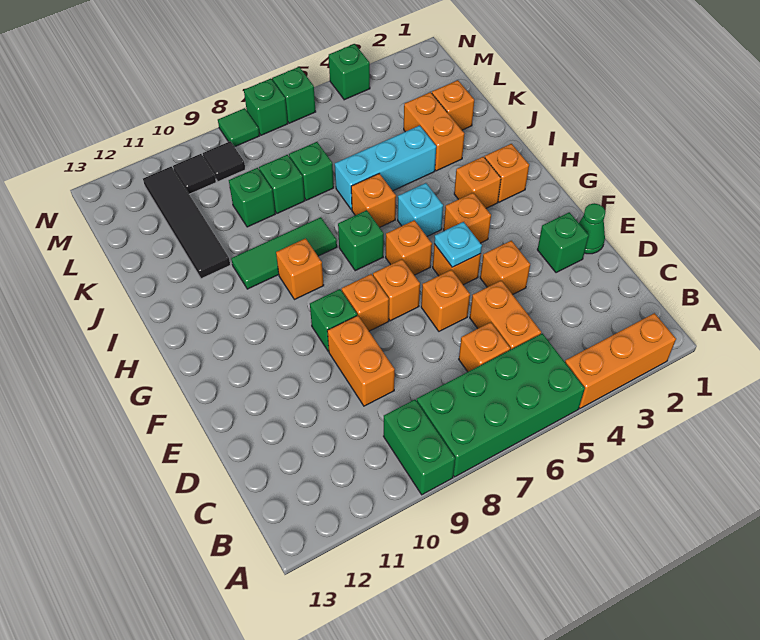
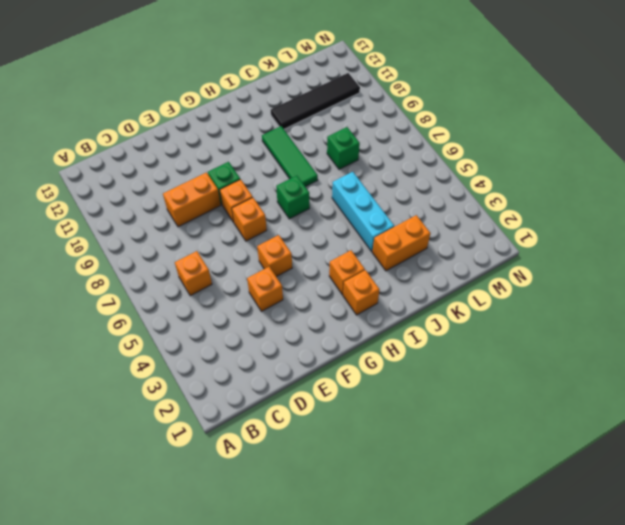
none -> orange brick A2:A4 level 1
none -> green brick A5:B8 level 1
none -> green brick A9:B9 level 1
none -> orange brick C5:D5 level 1

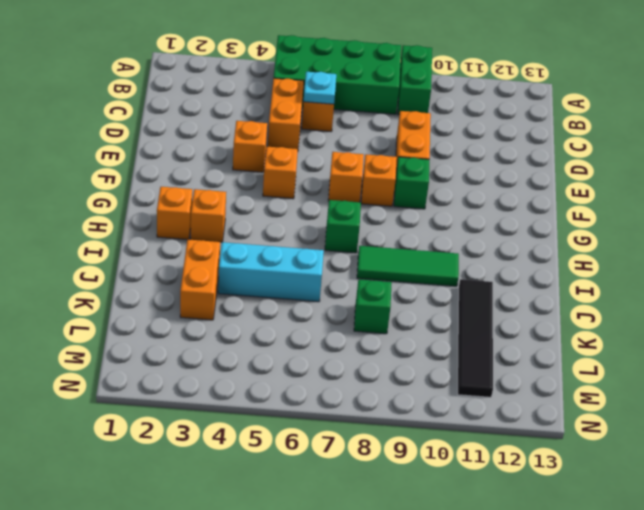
cyan plate C6 level 2 -> cyan plate F5 level 2
none -> orange brick A2:A4 level 1
none -> green cone E1 level 1
none -> green brick E2 level 1
none -> orange brick E6 level 1

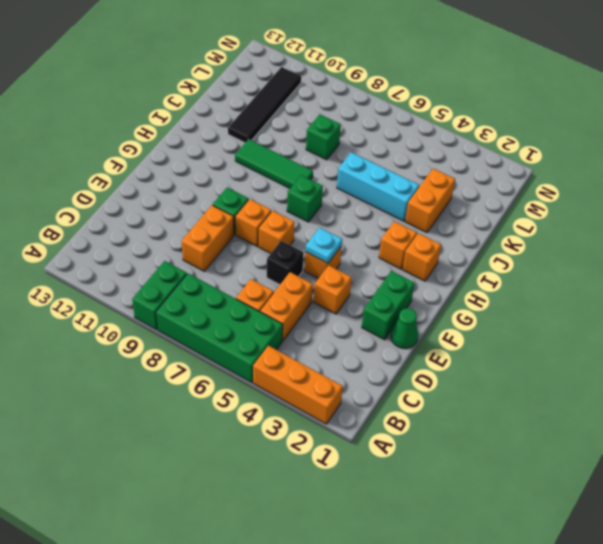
green brick E2:F2 level 1 -> green brick E2 level 1
black brick E6 level 1 -> orange brick E6 level 1
none -> orange brick G4 level 1
none -> orange brick G6 level 1
none -> cyan brick H5 level 1
none -> orange brick H9 level 1

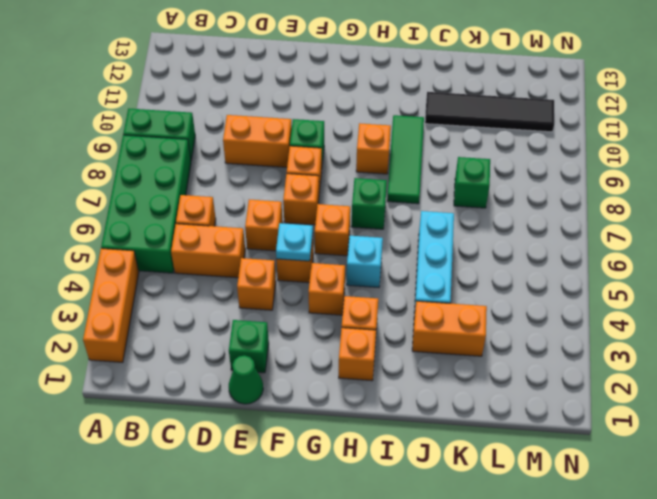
none -> orange brick I6 level 1
none -> orange brick K2 level 1
none -> green brick K7 level 1
none -> green brick K9 level 1

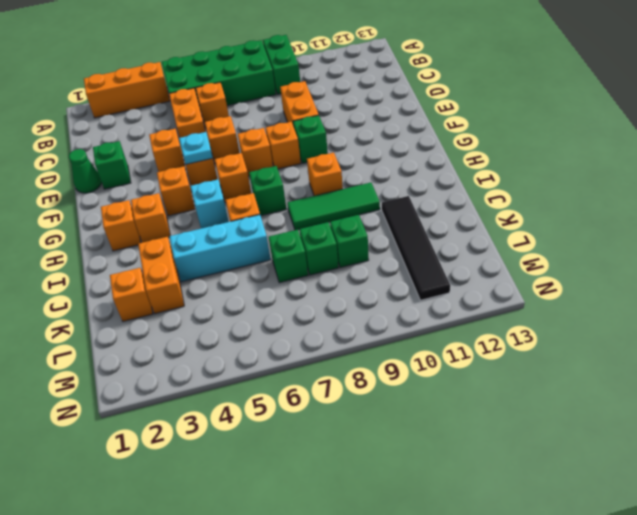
none -> black tile M9 level 1
none -> black tile M10 level 1
none -> green brick N4 level 1
none -> green brick N6 level 1

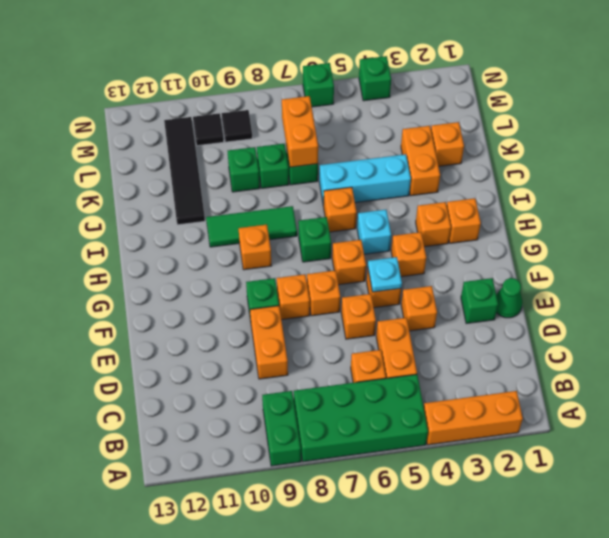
orange brick K7:L7 level 2 -> none
none -> green brick N7 level 1
none -> green tile N8 level 1

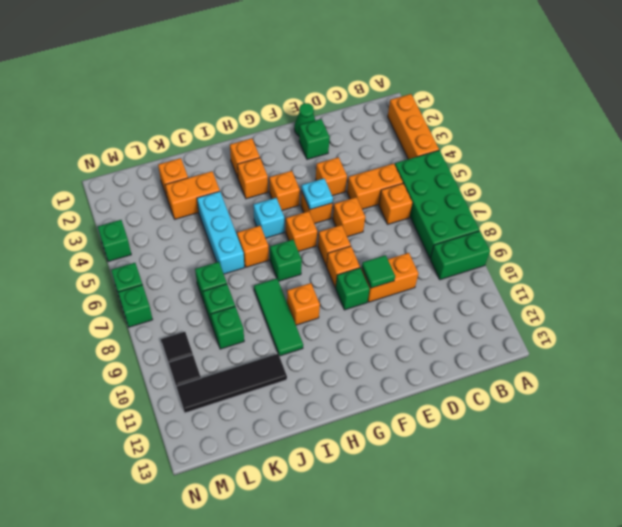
green tile E9 level 2 -> green tile N8 level 1

